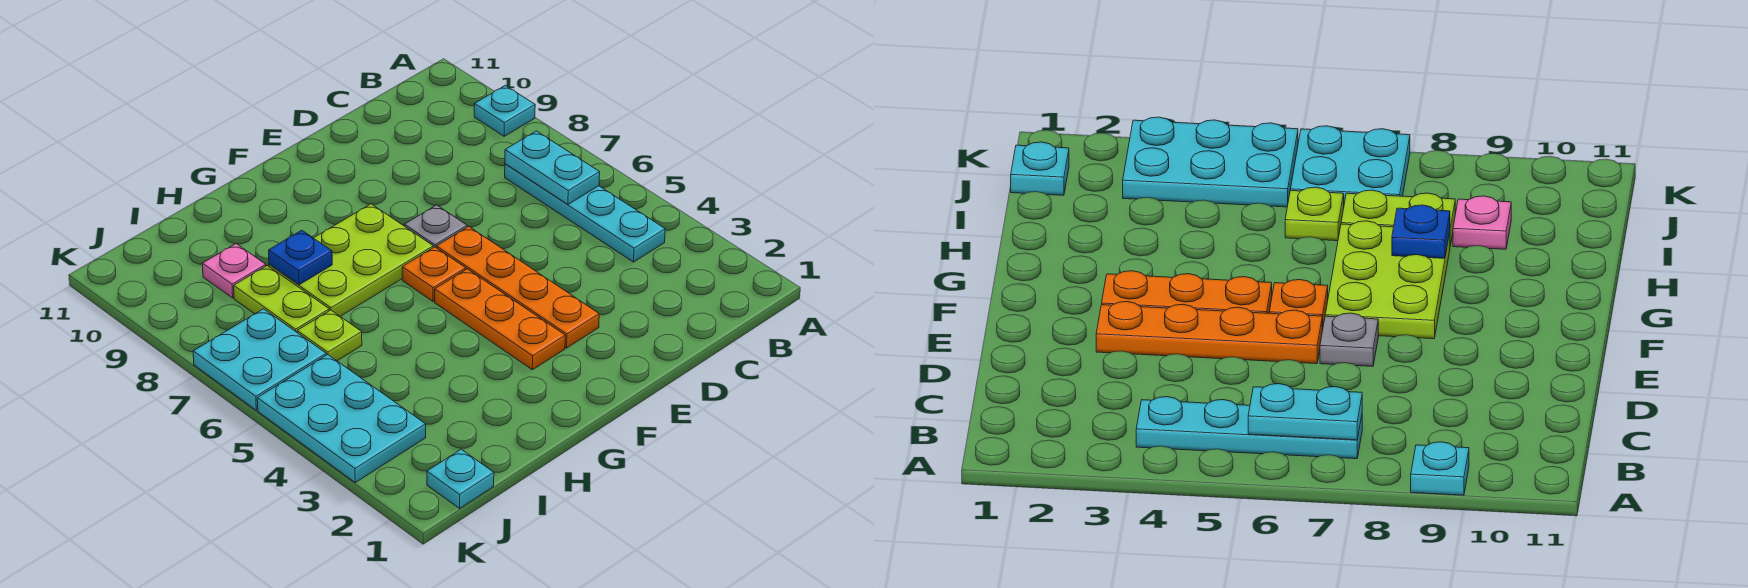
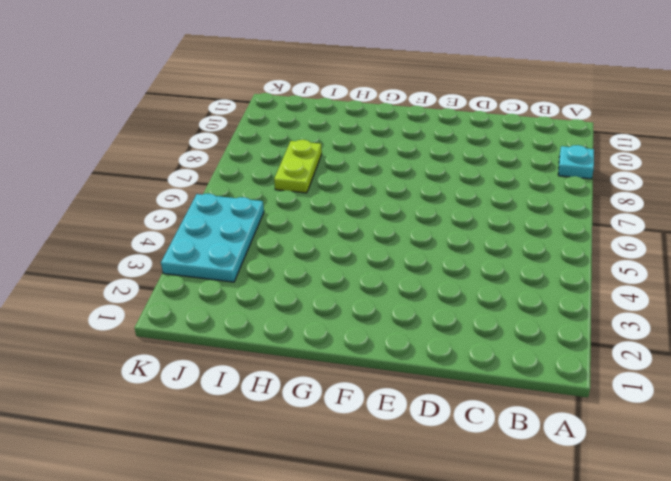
none -> cyan plate B4:B7 level 1
none -> orange plate E3:E6 level 1
none -> grey plate E7 level 1

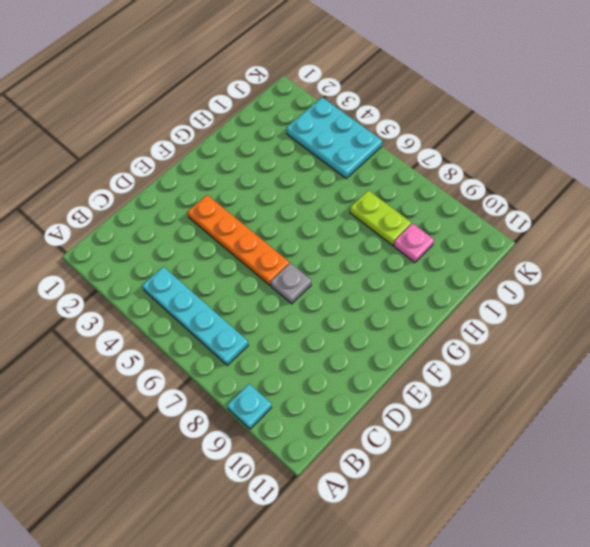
none -> orange plate F3:F5 level 1
none -> orange plate F6 level 1
none -> lime plate F7:H8 level 1

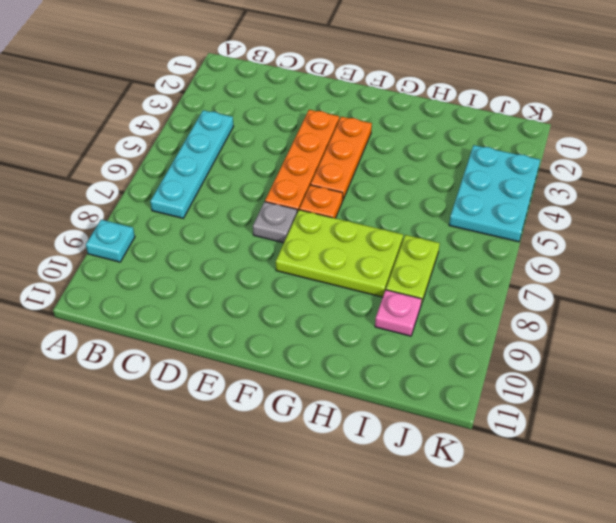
none -> lime plate I6 level 1
none -> cyan plate J1 level 1
none -> cyan plate J6:K7 level 1

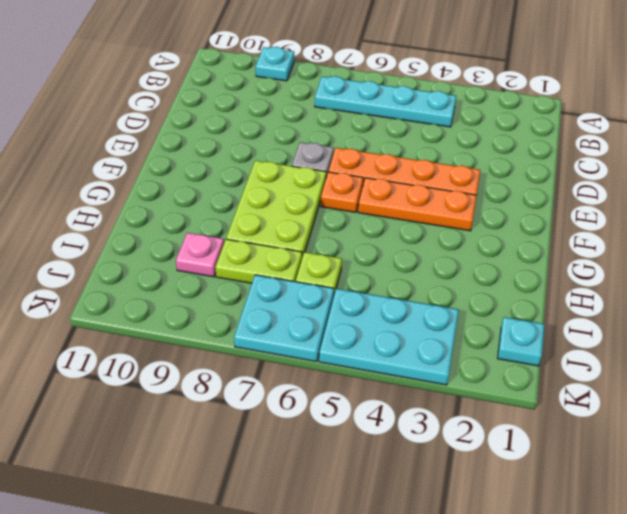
none -> cyan plate B6:B7 level 2
none -> blue plate H8 level 2

